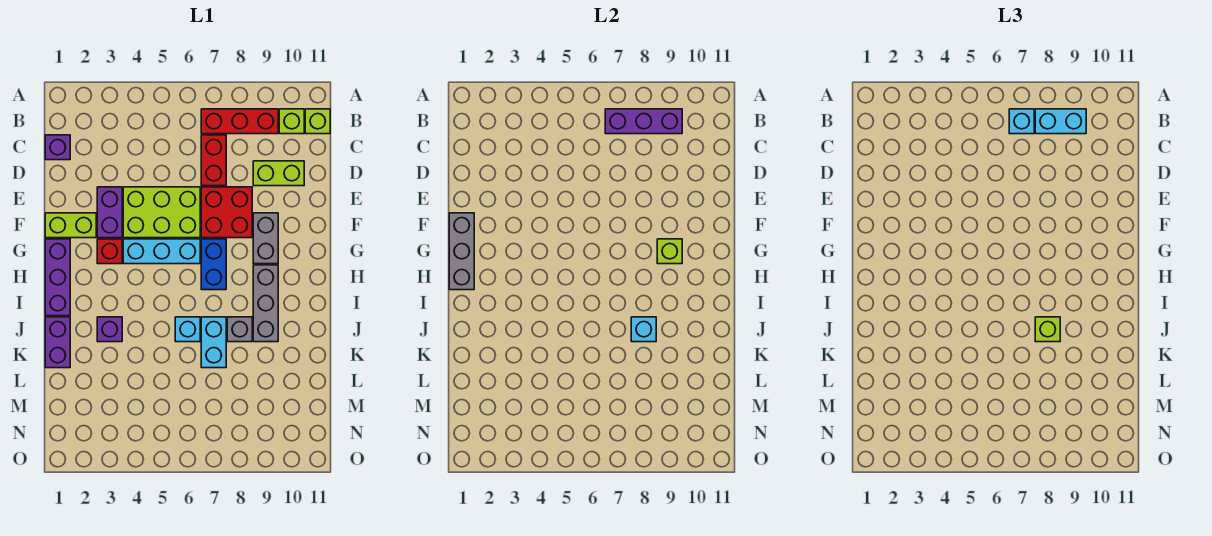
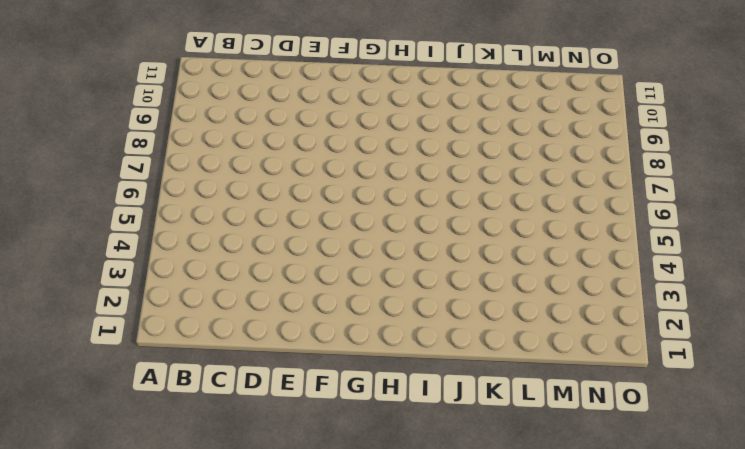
none -> red brick B7:B9 level 1
none -> lime brick B10 level 1
none -> lime brick B11 level 1

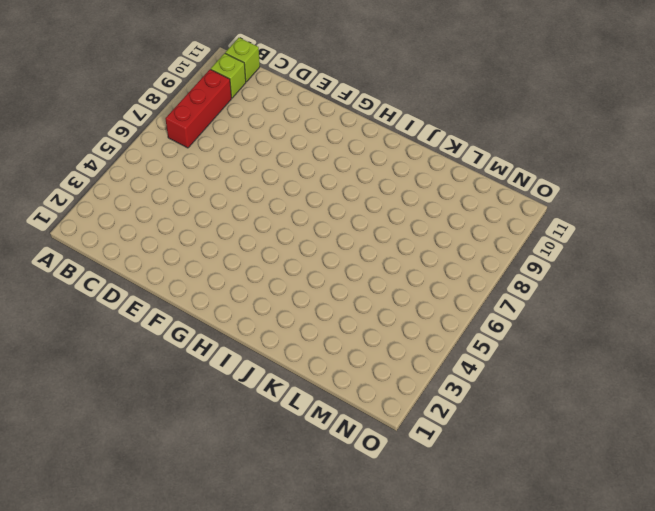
none -> purple brick C1 level 1
none -> red brick C7:D7 level 1
none -> lime brick D9:D10 level 1

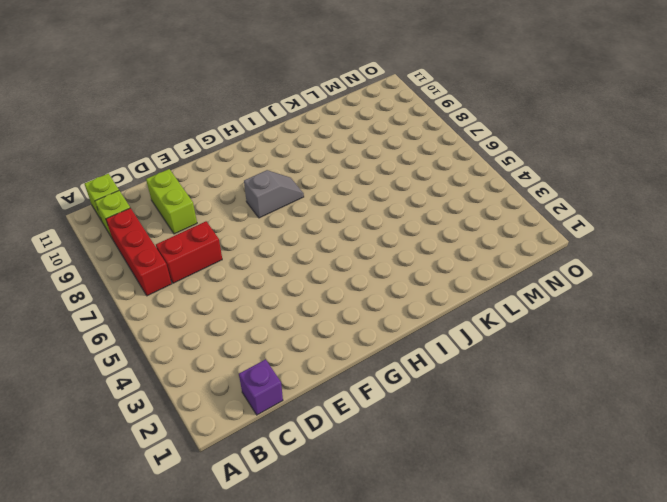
grey slope G8:H8 level 1 top G -> none
none -> purple brick E3:F3 level 1
none -> lime brick E4:F6 level 1
none -> red brick E7:F8 level 1

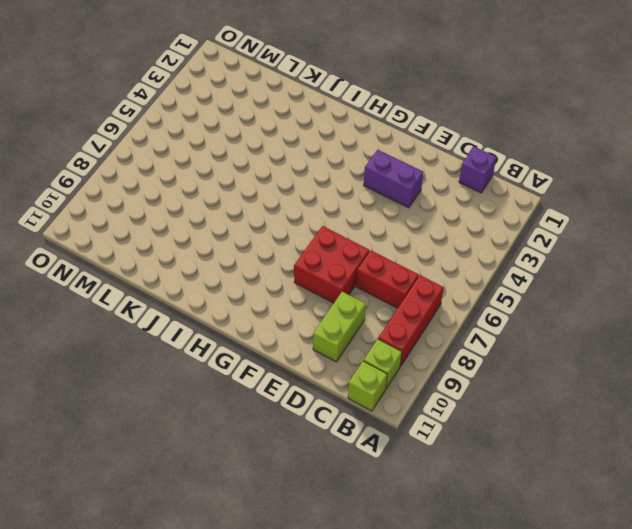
none -> lime brick E4:F6 level 1
none -> lime brick F1:F2 level 1
none -> grey brick F9:G9 level 1

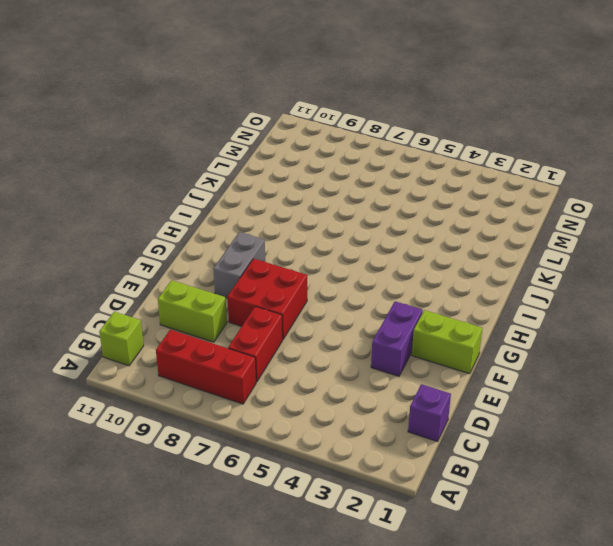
none -> lime brick B10 level 1
none -> lime brick E4:F6 level 1
none -> purple brick G1:I1 level 1

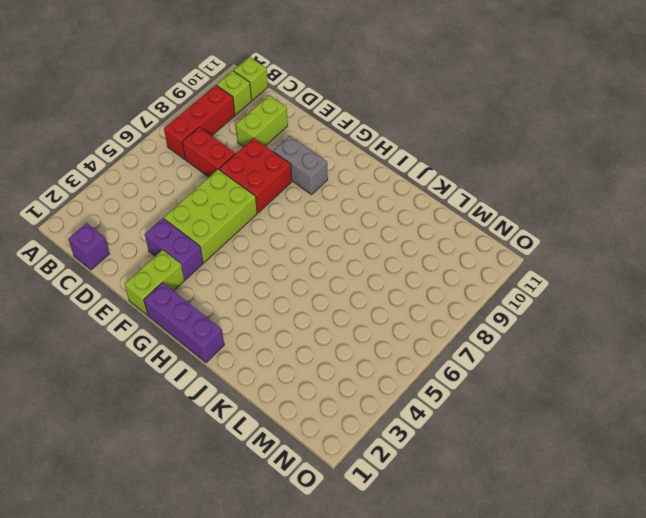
none -> red brick G3 level 1
none -> cyan brick G4:G6 level 1
none -> blue brick G7:H7 level 1

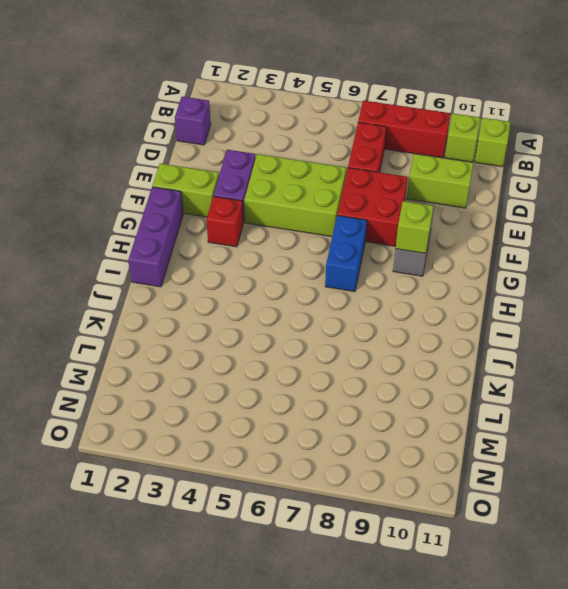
none -> cyan brick G4:G6 level 1
none -> grey brick H9:J9 level 1
none -> purple brick J1:K1 level 1

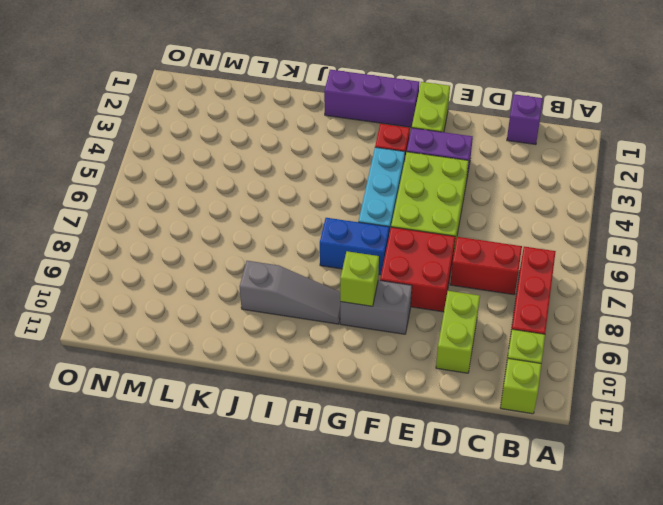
grey slope H9:J9 level 1 top J -> grey brick H9:J9 level 1
none -> purple brick J1:K1 level 1
none -> purple brick J3 level 1
none -> cyan brick J6 level 1

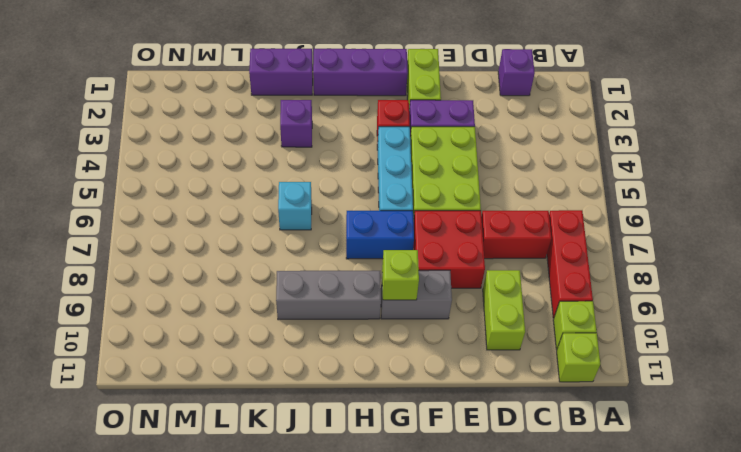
none -> cyan brick J7:K7 level 1
none -> grey brick J8 level 1
none -> purple brick B7:B9 level 2

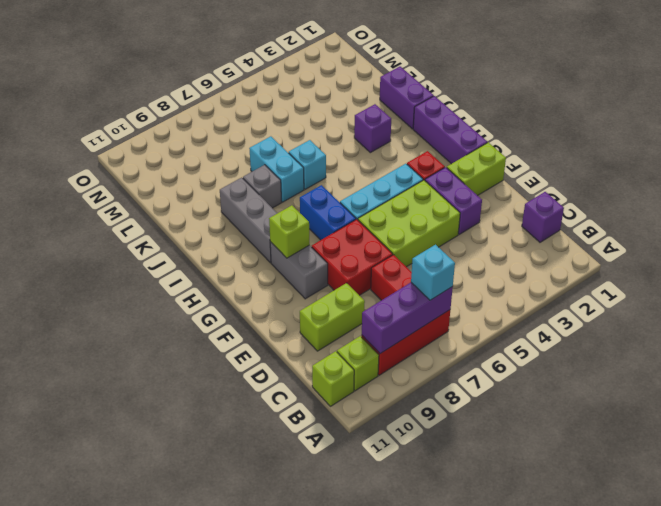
none -> grey brick F1:H1 level 2
none -> cyan brick J8 level 2
none -> cyan brick B8:B9 level 3

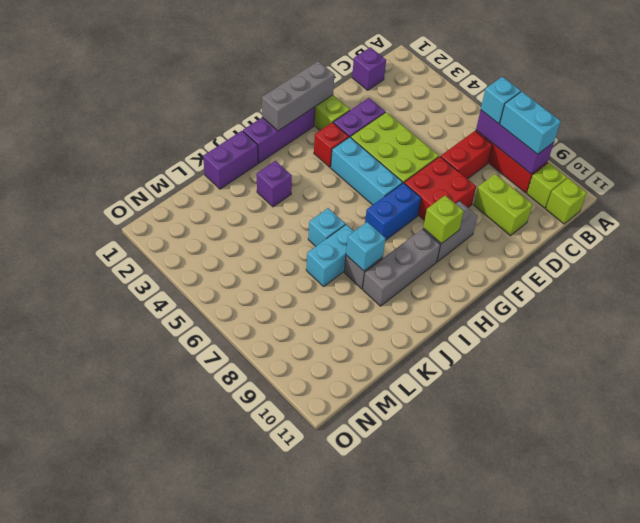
none -> lime brick J8 level 3

